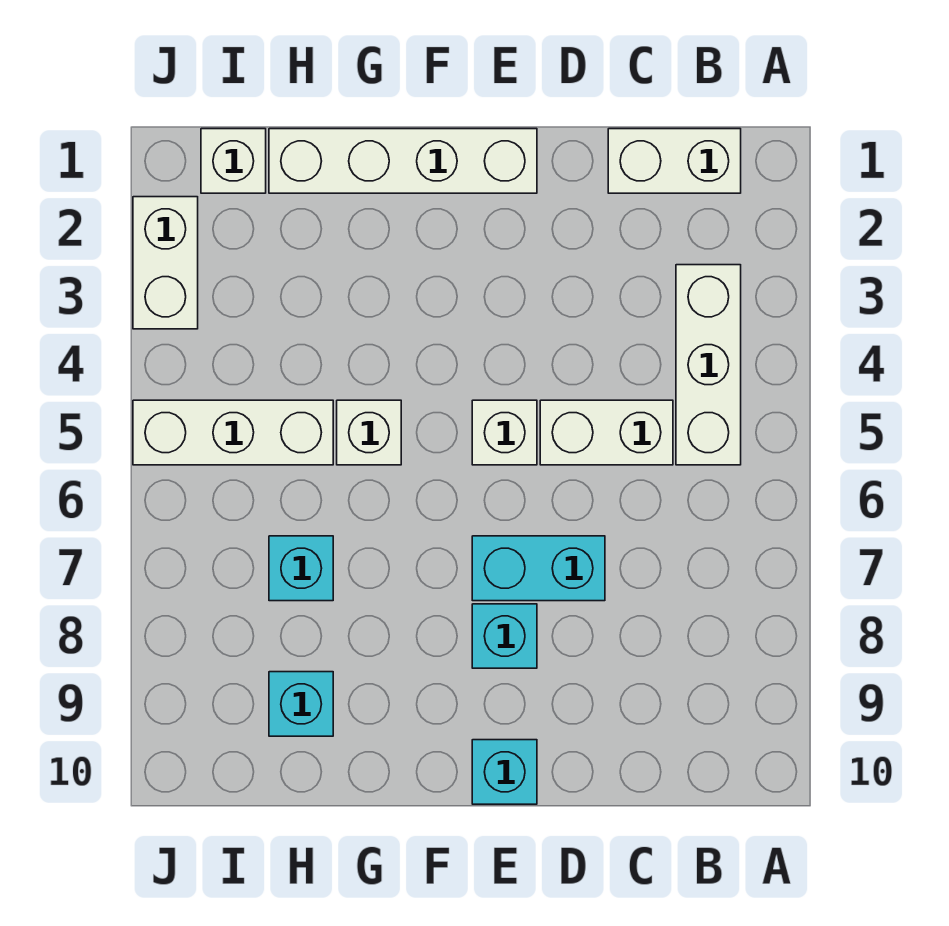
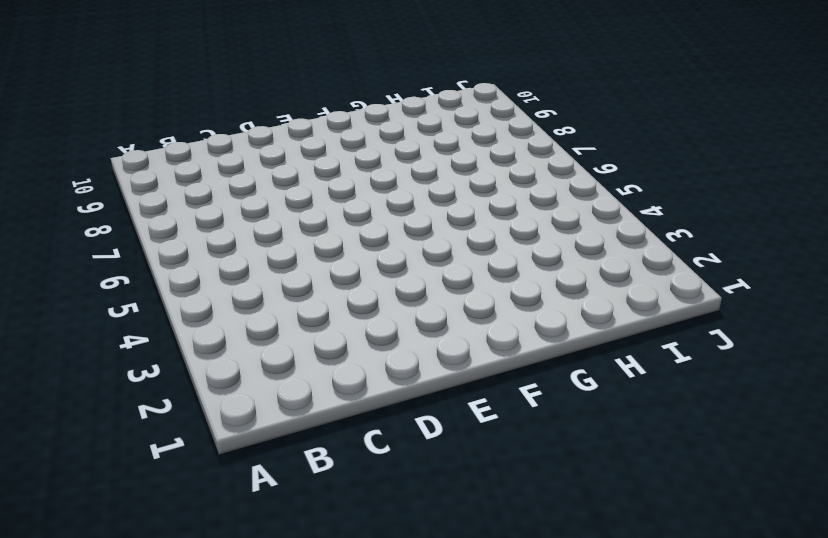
none -> white brick B1:C1 level 1
none -> white brick B3:B5 level 1
none -> white brick C5:D5 level 1

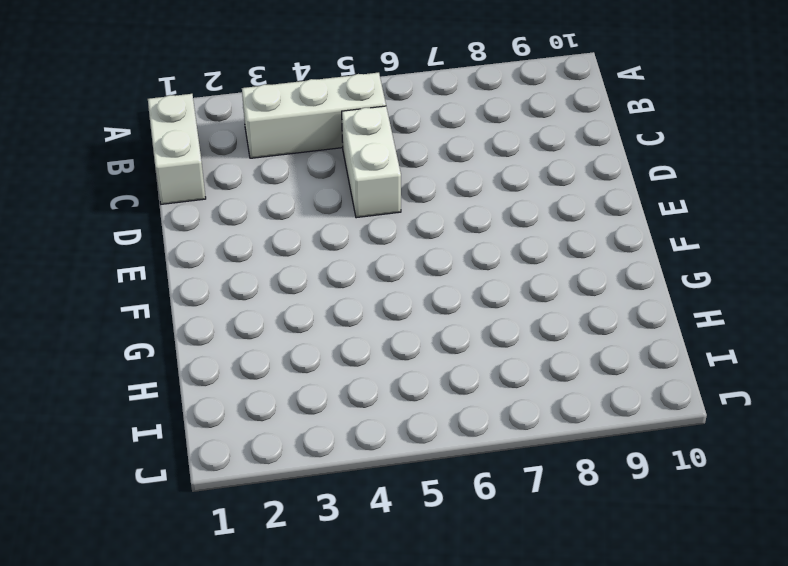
none -> cyan brick D7:E7 level 1
none -> white brick E1:H1 level 1
none -> white brick E5 level 1

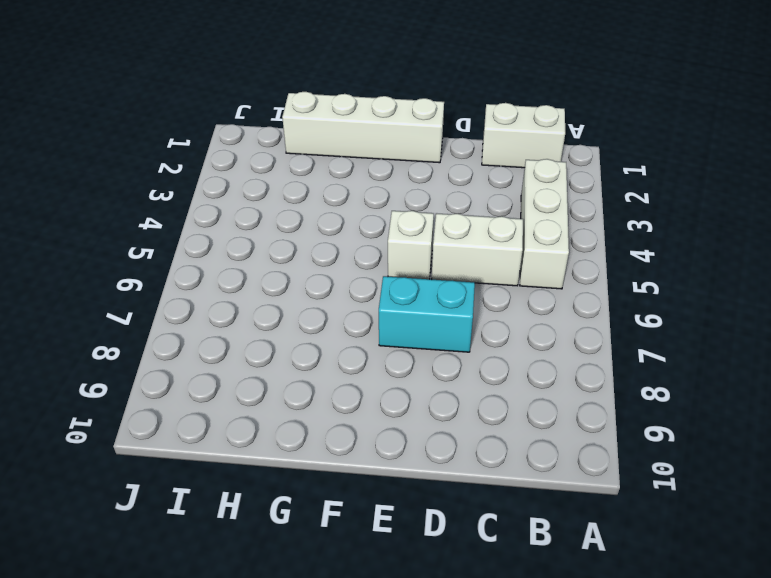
none -> cyan brick E8 level 1
none -> cyan brick E10 level 1
none -> white brick G5 level 1

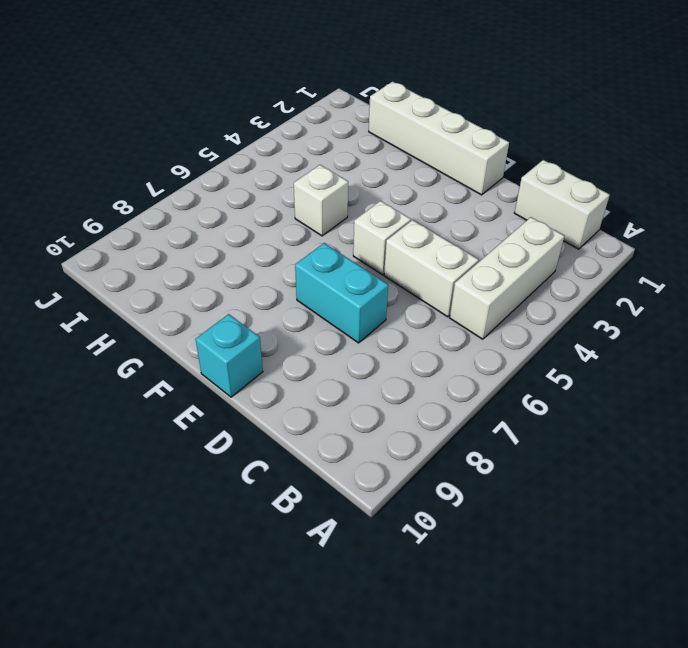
none -> cyan brick E8 level 1
none -> white brick H5:J5 level 1
none -> cyan brick H7 level 1

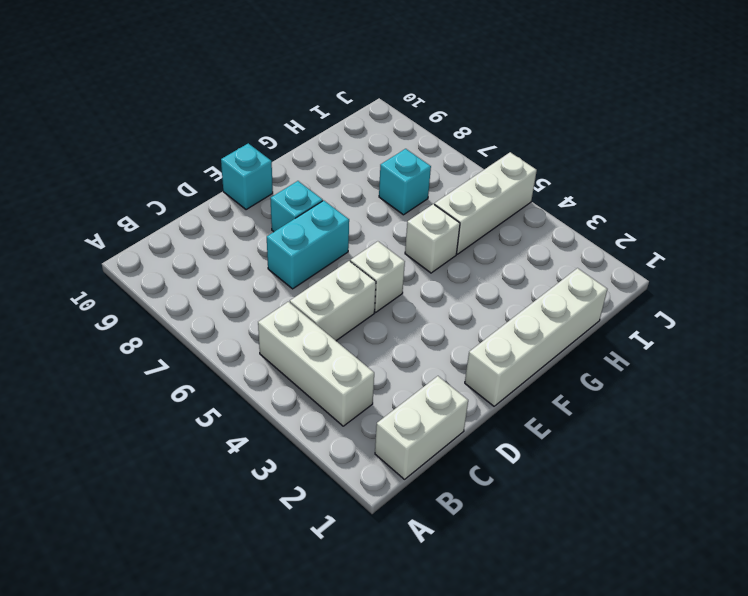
none -> cyan brick H9 level 1
none -> white brick I1 level 1
none -> white brick J2:J3 level 1

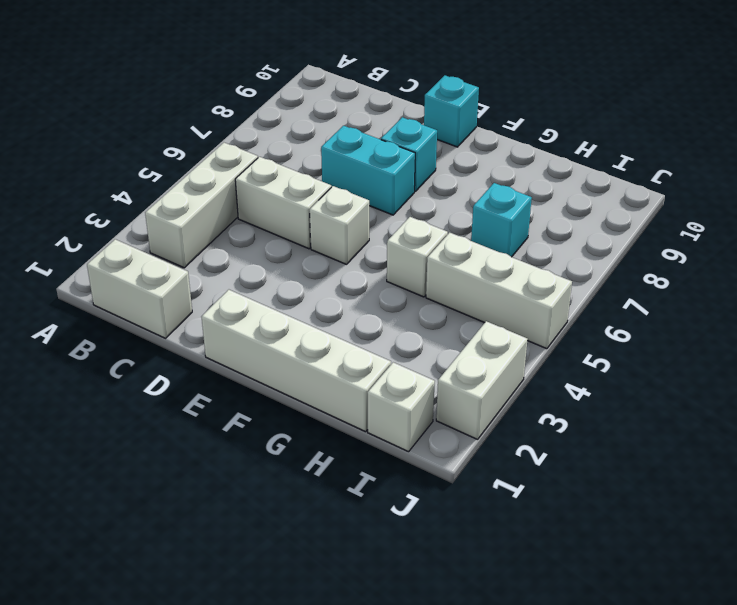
none -> cyan brick H9 level 1

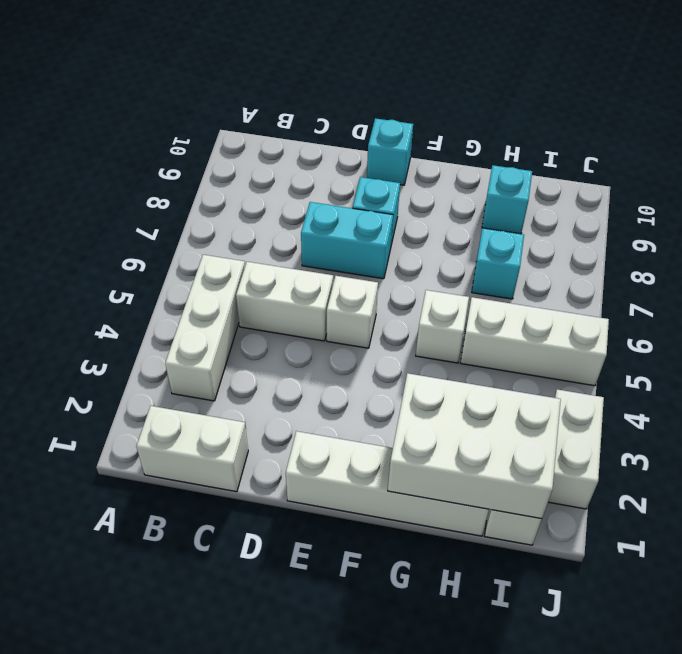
white brick G1:I2 level 2 -> none

